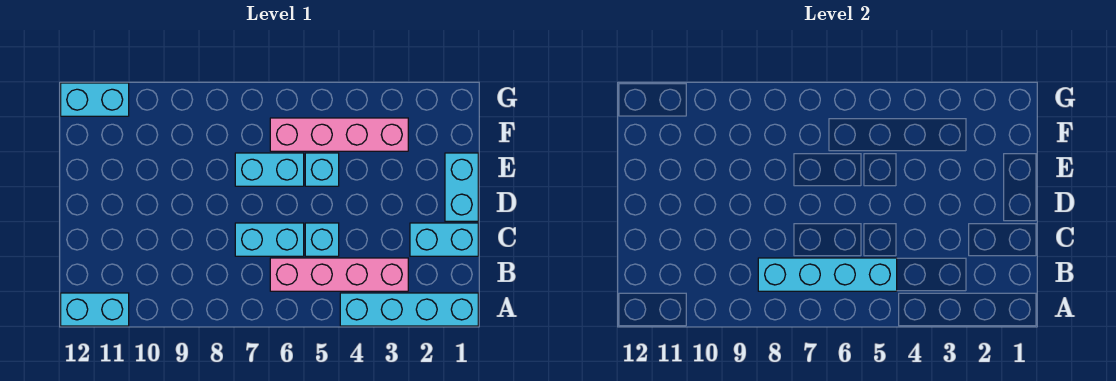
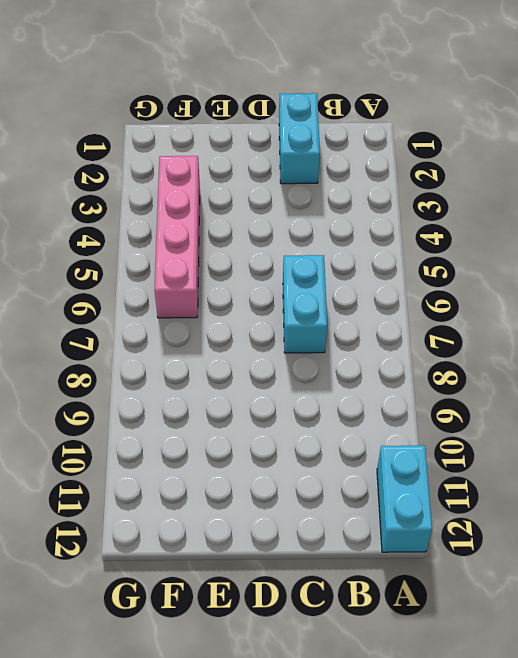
none -> cyan brick A1:A4 level 1
none -> pink brick B3:B6 level 1
none -> cyan brick C5 level 1

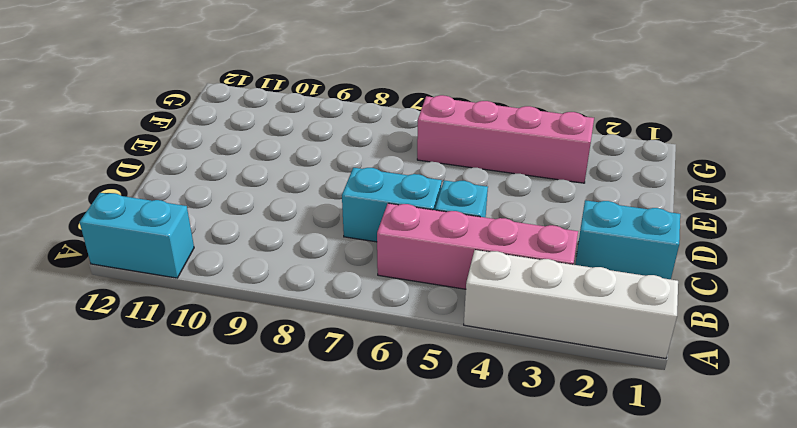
white brick A1:A4 level 1 -> cyan brick A1:A4 level 1
none -> cyan brick D1:E1 level 1
none -> cyan brick E5 level 1
none -> cyan brick E6:E7 level 1

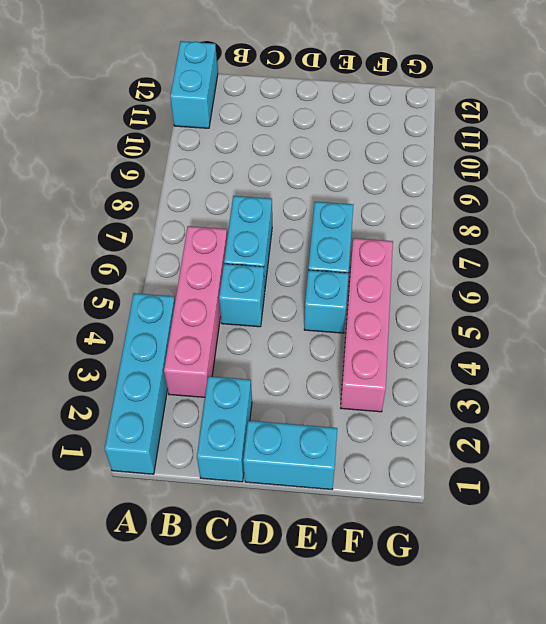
none -> cyan brick G11:G12 level 1
none -> cyan brick B5:B8 level 2

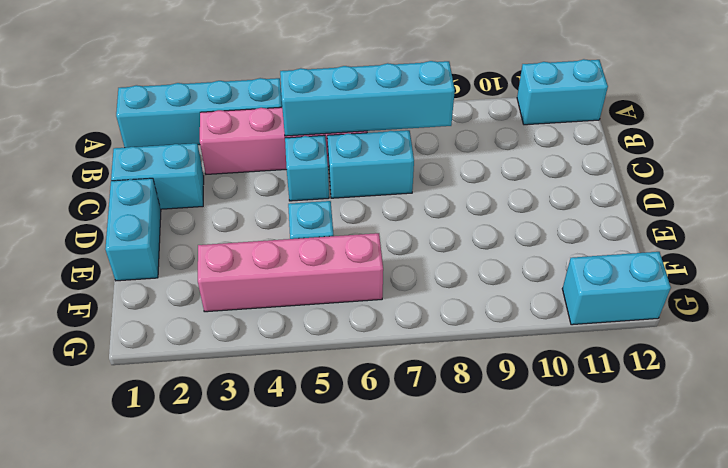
none -> cyan brick E6:E7 level 1

